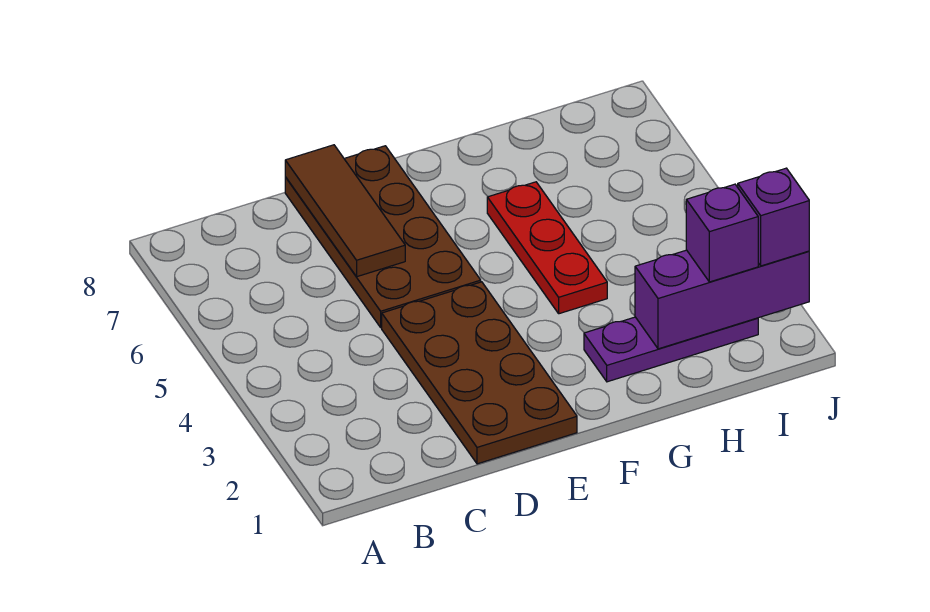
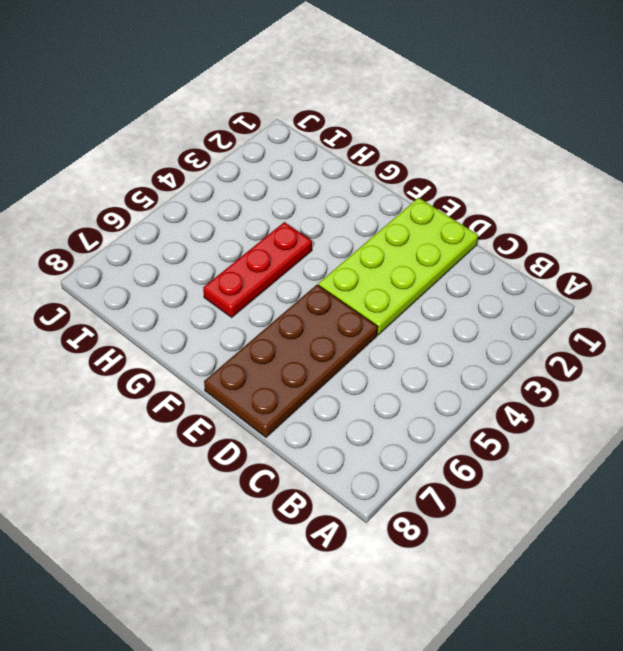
lime plate D1:E4 level 1 -> brown plate D1:E4 level 1
none -> purple plate G2:I2 level 1
none -> brown tile D6:D8 level 2

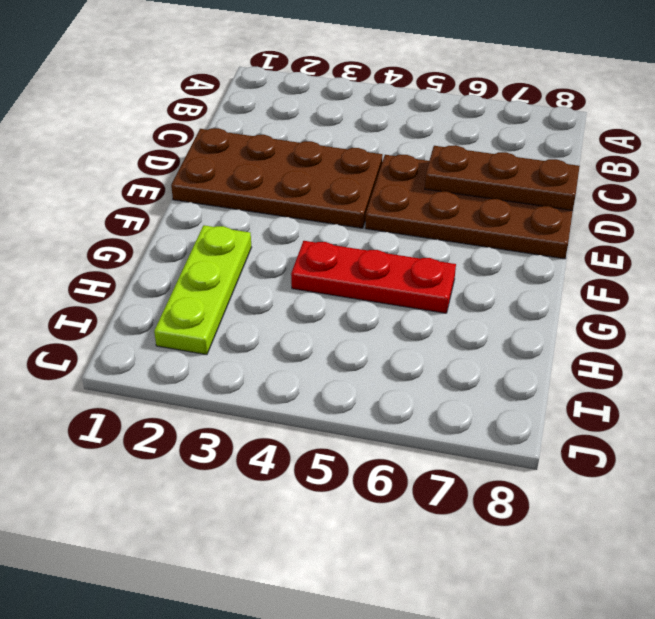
brown plate D6:D8 level 2 -> brown tile D6:D8 level 2
lime plate G2:I2 level 1 -> purple plate G2:I2 level 1
none -> purple brick H2:J2 level 2
none -> purple brick I2 level 3

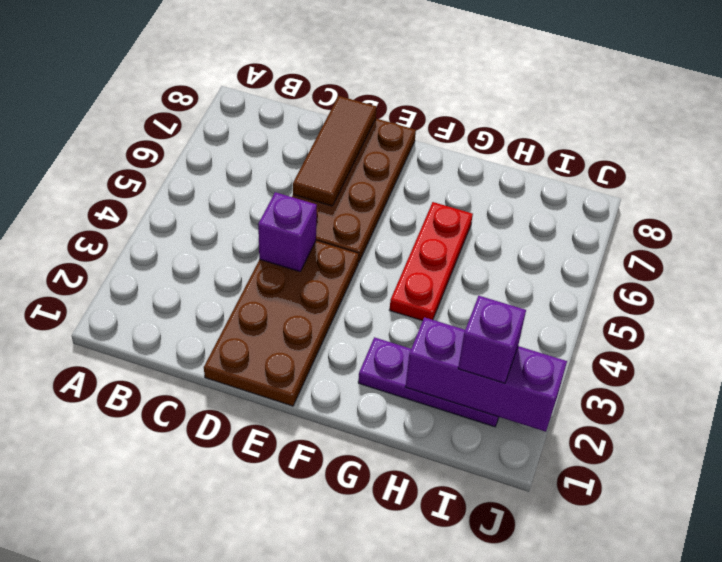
purple brick D4 level 2 -> purple brick J2 level 3

